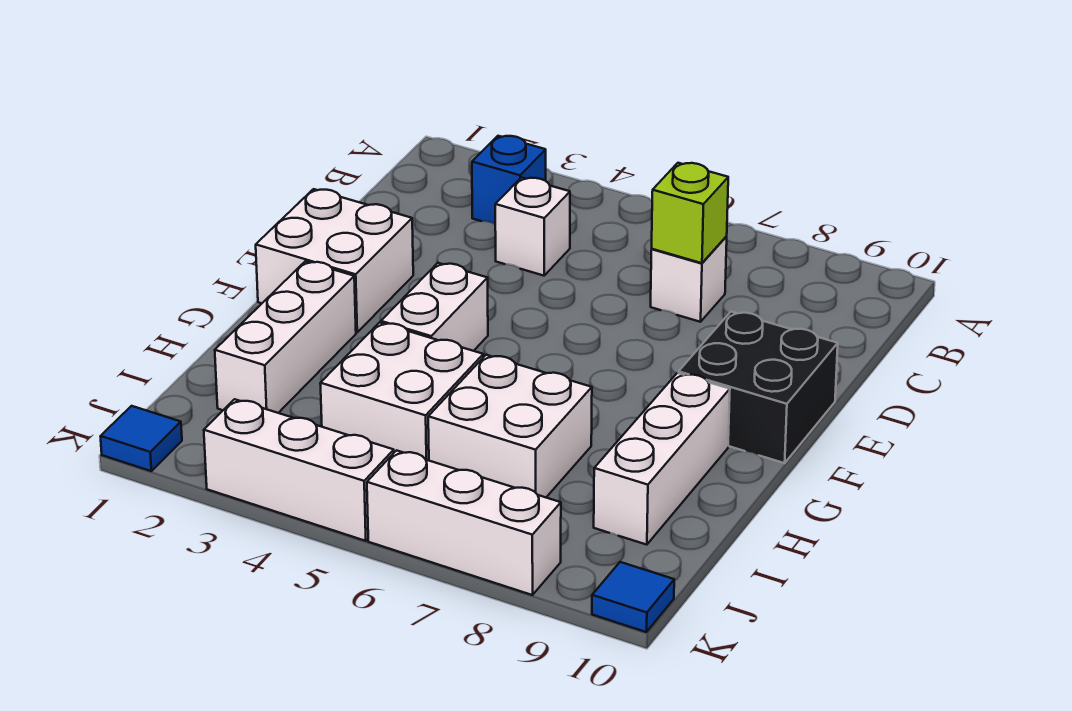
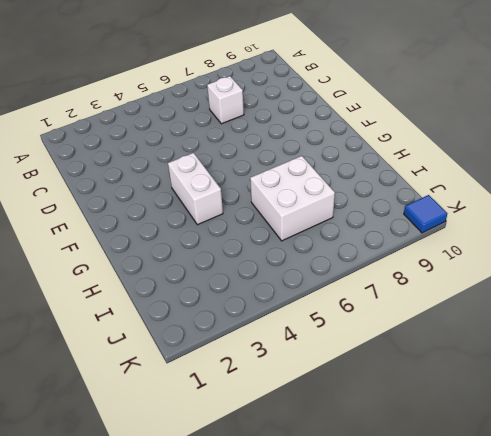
none -> blue brick B3 level 1
none -> white brick C4 level 1
none -> white brick E1:F2 level 1

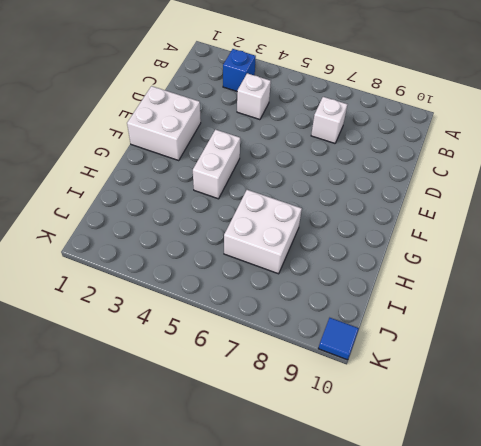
none -> black brick E9:F10 level 1
none -> white brick G2:I2 level 1
none -> white brick G9:I9 level 1

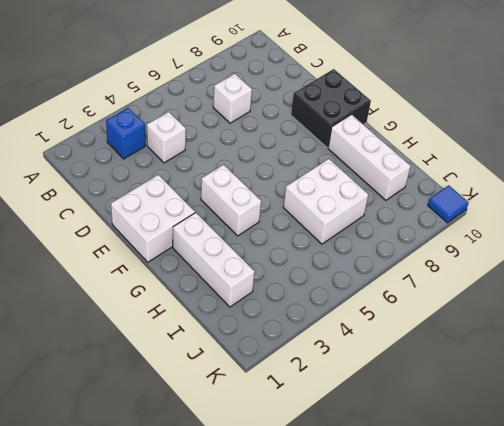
none -> white brick H4:I5 level 1
none -> blue tile K1 level 1
none -> white brick K3:K5 level 1

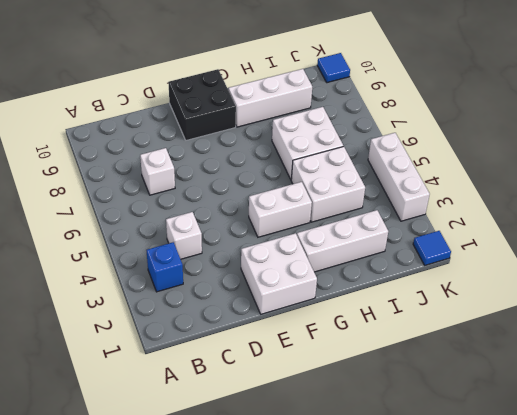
none -> white brick K6:K8 level 1
none -> lime brick C7 level 2

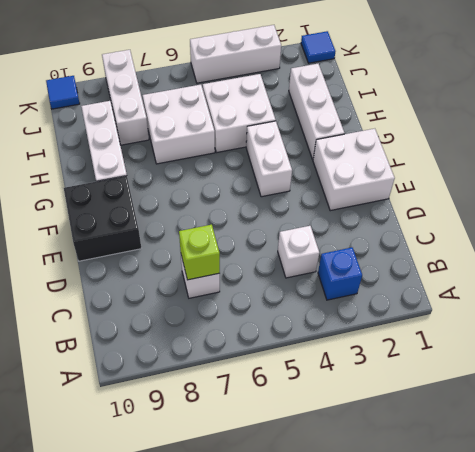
white brick I8:K8 level 1 -> white brick K6:K8 level 1

